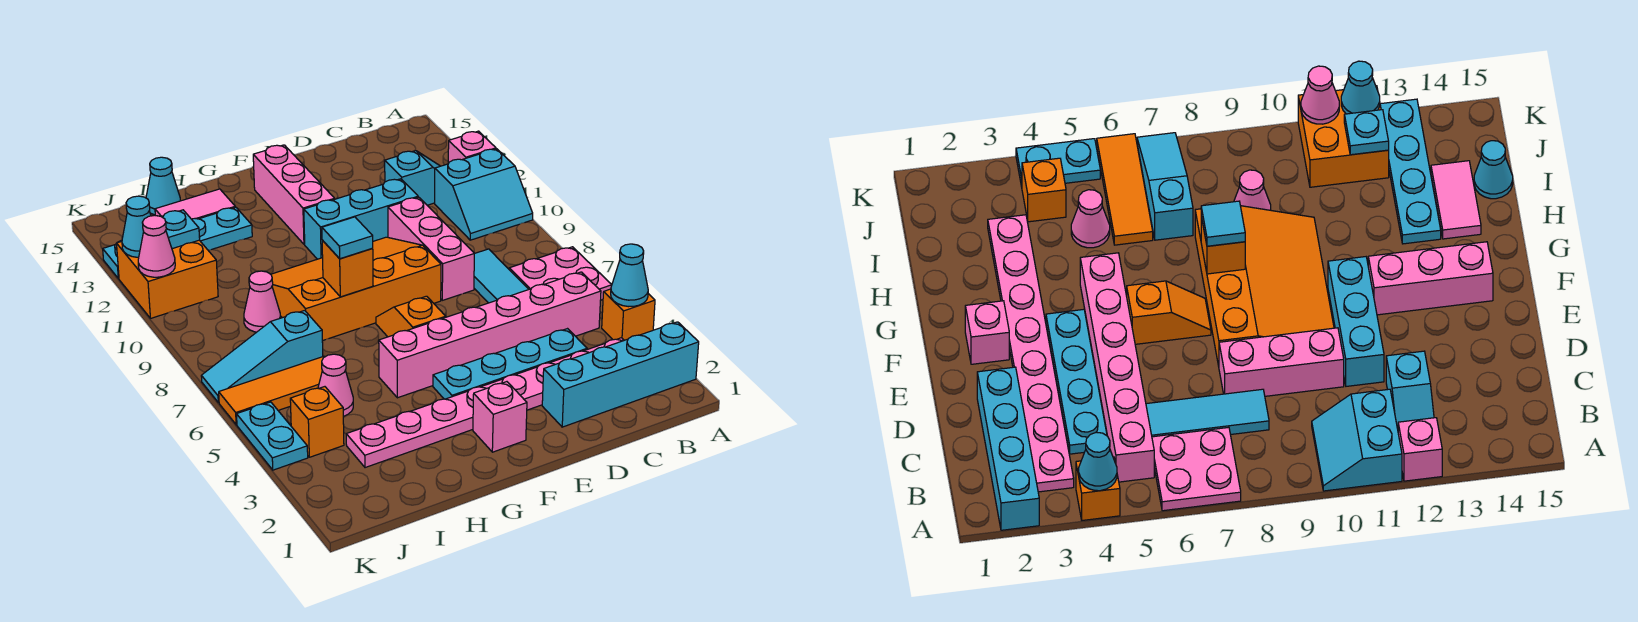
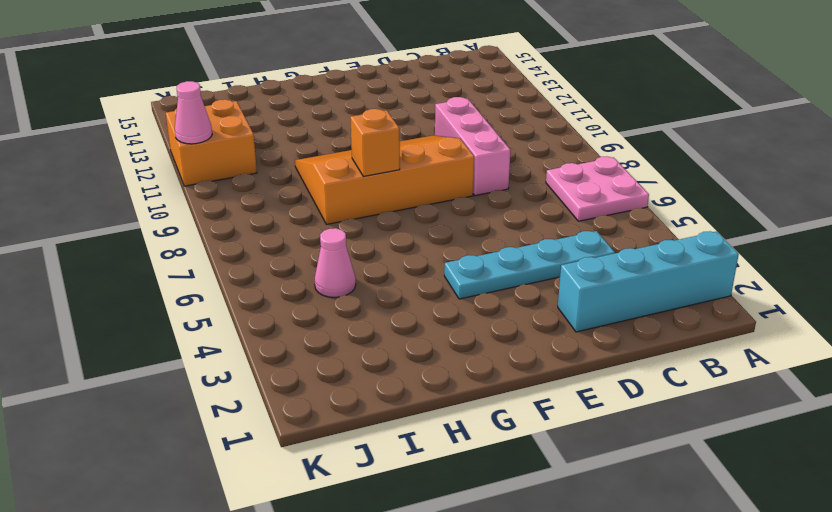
none -> orange brick A4 level 1
none -> cyan slope A10:B11 level 1 top 11
none -> pink brick A12 level 1
none -> pink plate B3:I3 level 1

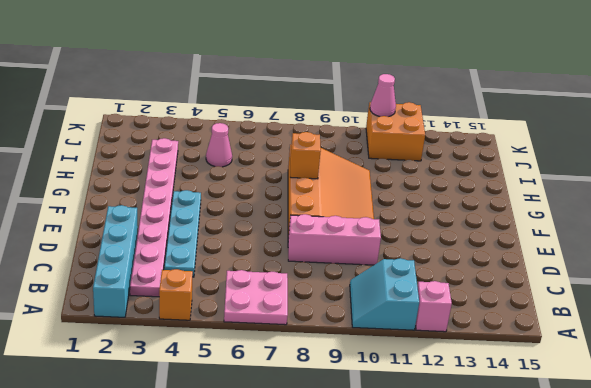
none -> pink brick B5:G5 level 1
none -> cyan slope B12:C12 level 1 top C
none -> cyan tile C6:C8 level 1
none -> cyan brick D11:F11 level 1

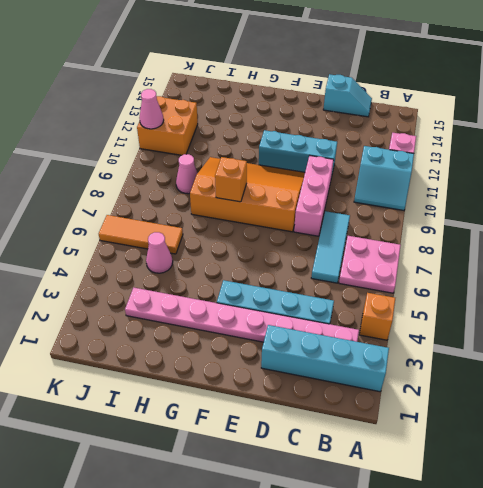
cyan slope C15:D15 level 1 top D -> cyan slope B12:C12 level 1 top C
none -> pink brick B5:G5 level 1
none -> pink brick F2 level 1
none -> orange slope F6:F7 level 1 top 6
none -> pink brick F12:F14 level 1

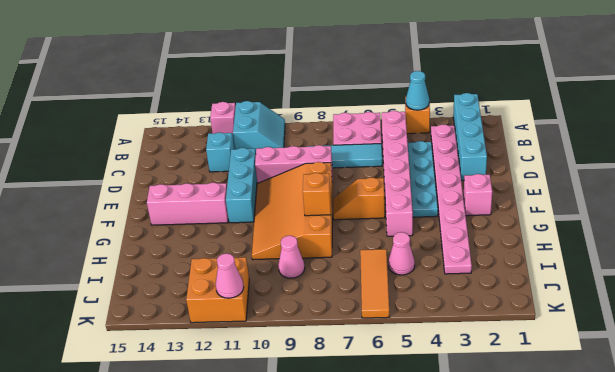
none -> cyan plate H13:K13 level 1
none -> pink tile H14:I14 level 1
none -> cyan slope I7:K7 level 1 top I
none -> cyan cone I15 level 1

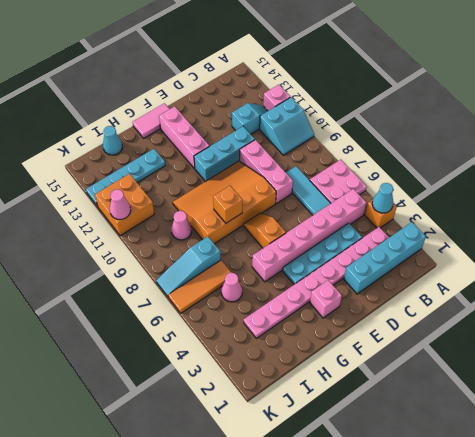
pink tile F15:G15 level 1 -> pink tile H14:I14 level 1
none -> orange brick J4 level 1
none -> cyan plate K4:K5 level 1
none -> cyan plate J12 level 2
none -> cyan cone K12 level 2

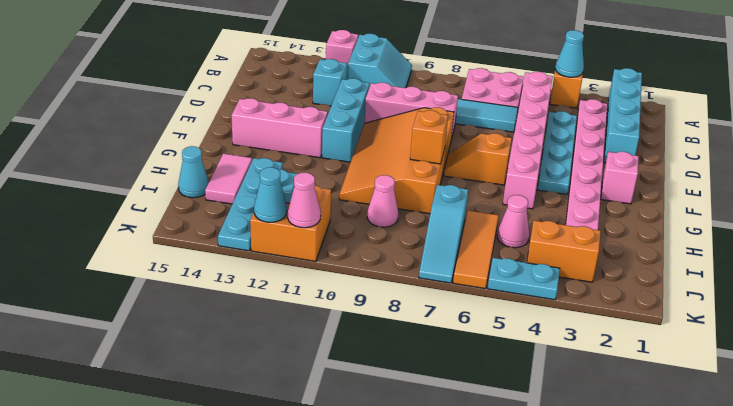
orange brick J3:J4 level 1 -> orange brick J4 level 1
none -> cyan tile G8 level 3

